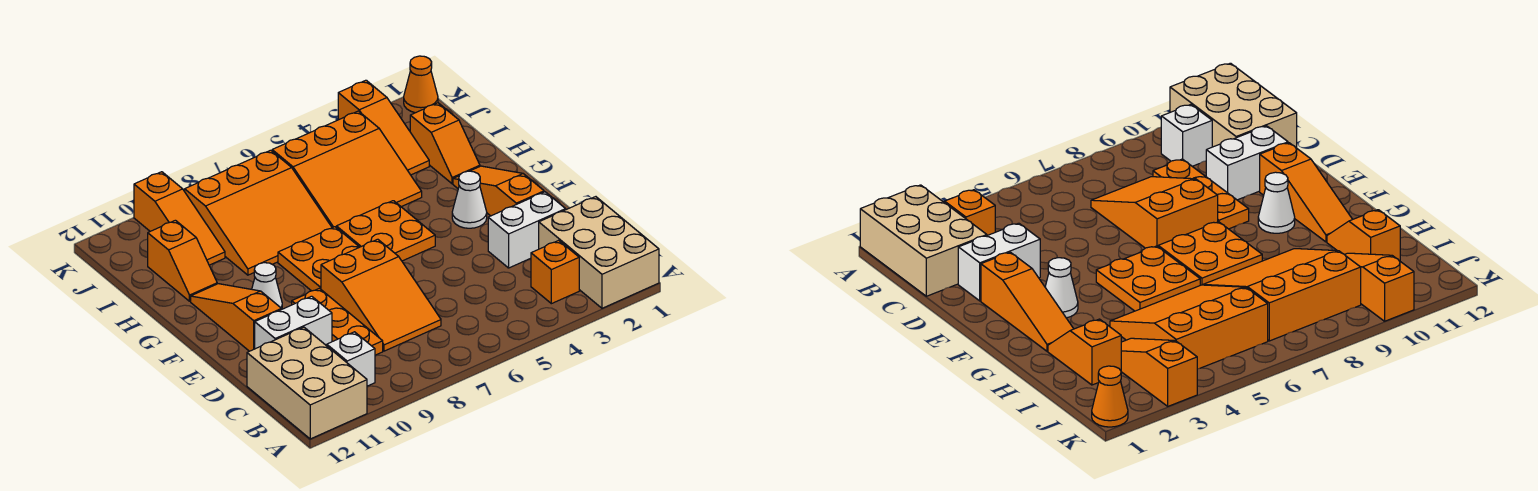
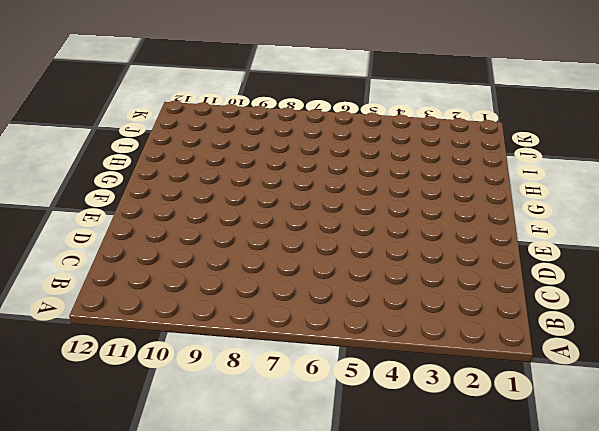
none -> tan brick A1:C2 level 1
none -> tan brick A11:C12 level 1
none -> orange brick B3 level 1

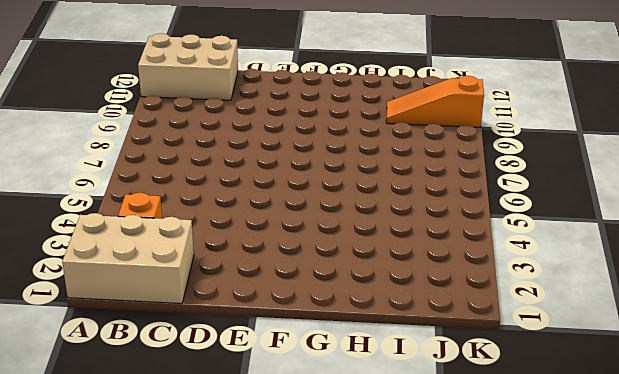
none -> white brick B10 level 1
none -> orange slope C7:E8 level 1 top E
none -> orange plate C9:E9 level 1

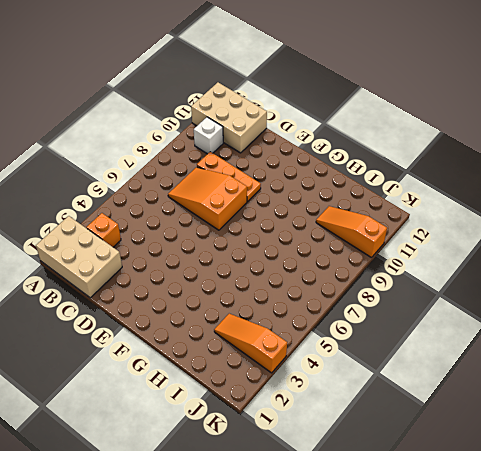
none -> white brick D2:D3 level 1
none -> white brick D10:D11 level 1
none -> orange slope E2:G2 level 1 top E

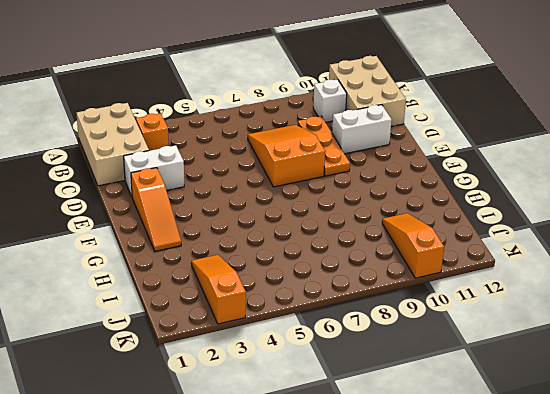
none -> orange slope E11:G11 level 1 top E
none -> white cone F3 level 1
none -> orange plate F5:G6 level 1

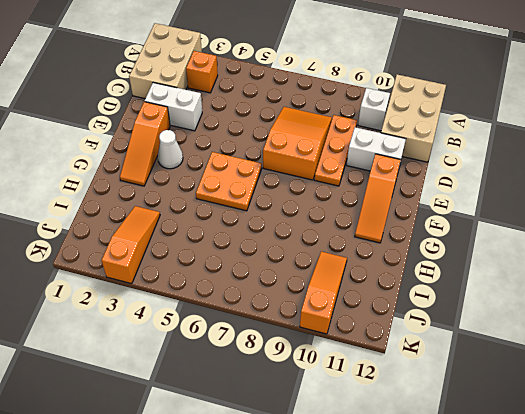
none -> orange plate F7:G8 level 1
none -> white cone F10 level 1
none -> orange slope H2:I2 level 1 top I

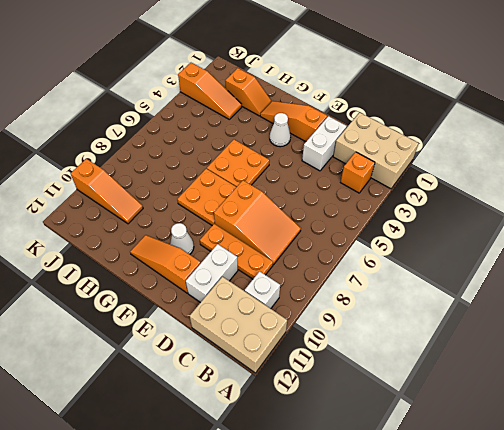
none -> orange slope H4:J6 level 1 top J
none -> orange slope H7:J9 level 1 top J
none -> orange slope H11:I11 level 1 top I

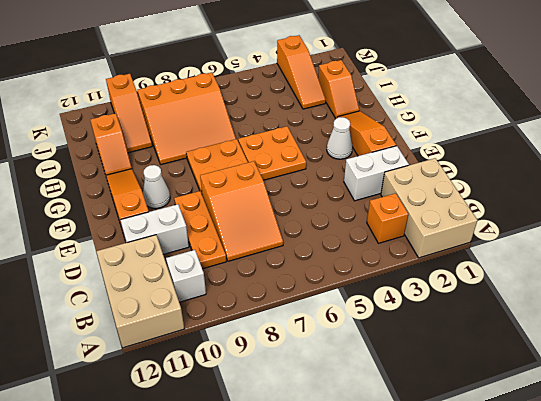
none -> orange slope H4:J6 level 1 top J
none -> orange cone K1 level 1

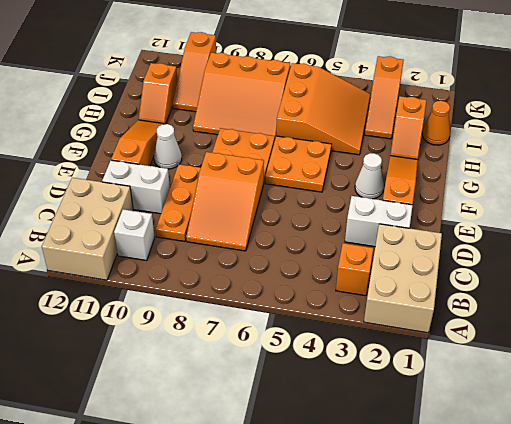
orange slope H4:J6 level 1 top 6 -> orange slope H4:J6 level 1 top J
orange cone I1 level 1 -> orange cone K1 level 1

